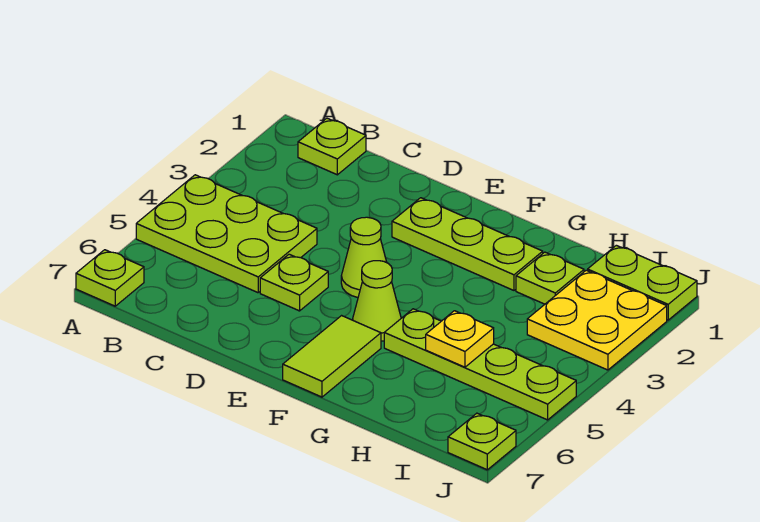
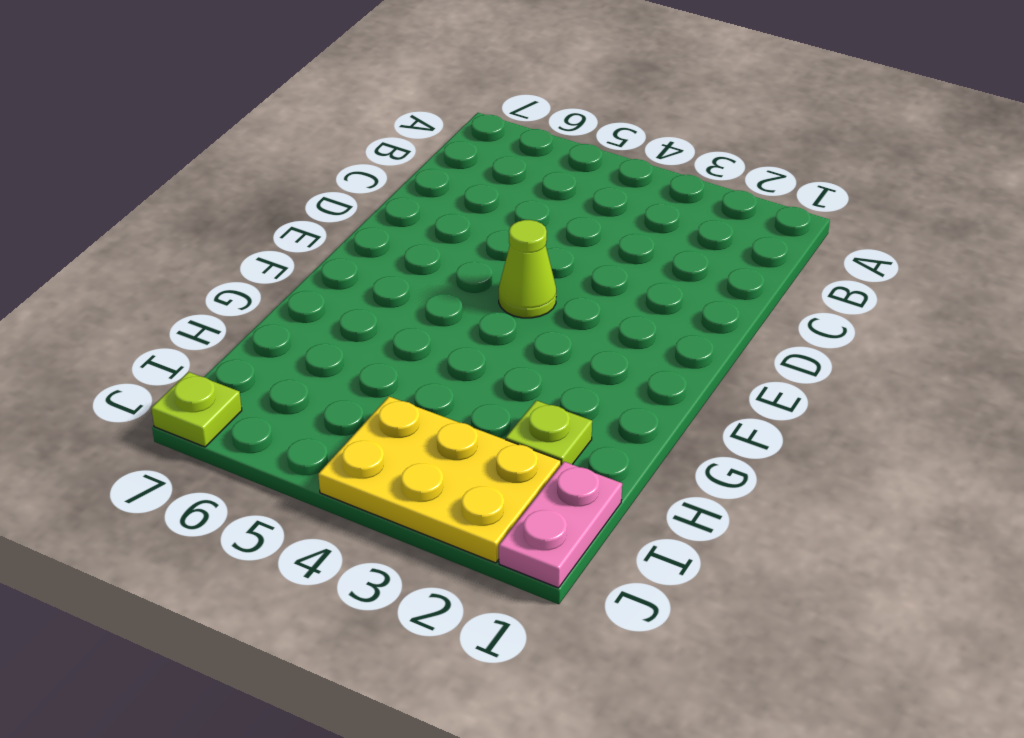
pink plate I1:J1 level 1 -> lime plate I1:J1 level 1
yellow plate I2:J4 level 1 -> yellow plate I2:J3 level 1
none -> lime plate A4:C5 level 1
none -> lime plate A7 level 1
none -> lime plate B1 level 1

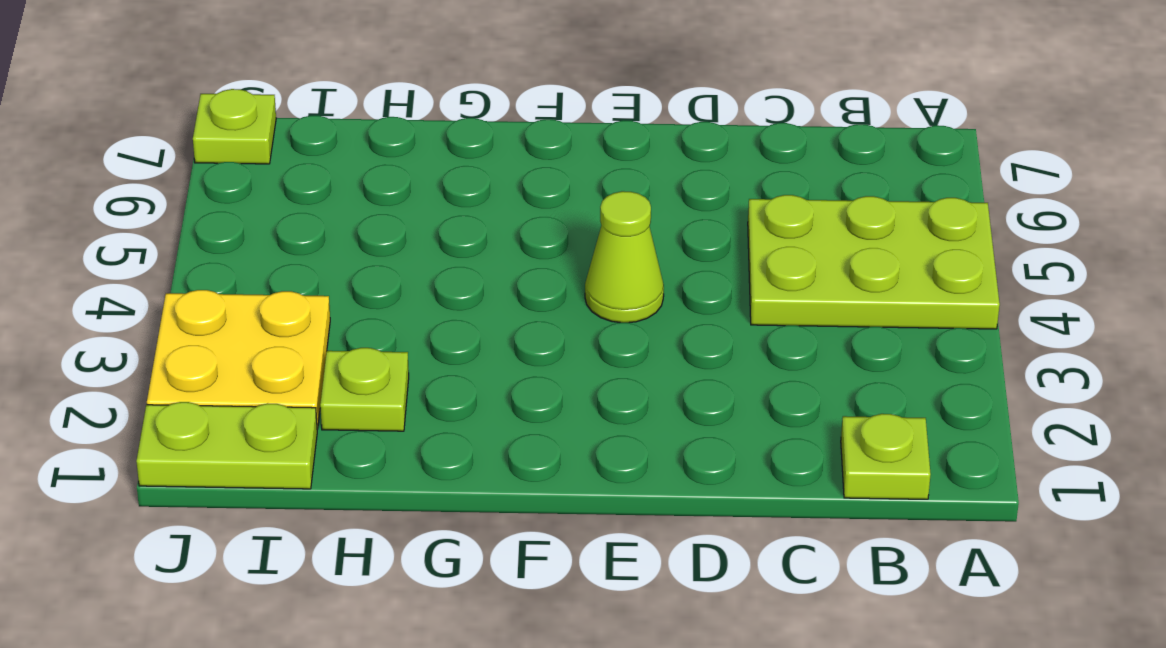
none -> lime plate A7 level 1
none -> lime plate D5 level 1
none -> lime plate E2:G2 level 1

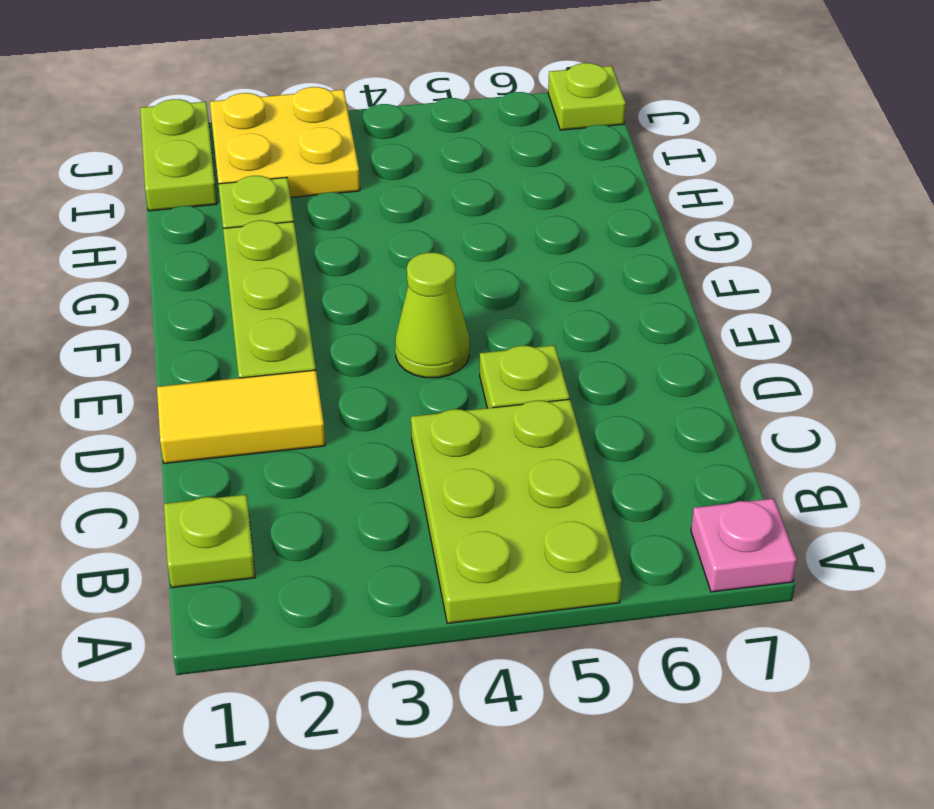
pink plate A7 level 1 -> lime plate A7 level 1
yellow tile D1:D2 level 1 -> none
none -> lime cone F5 level 1
none -> lime tile F6:F7 level 1
none -> lime plate G5:J5 level 1

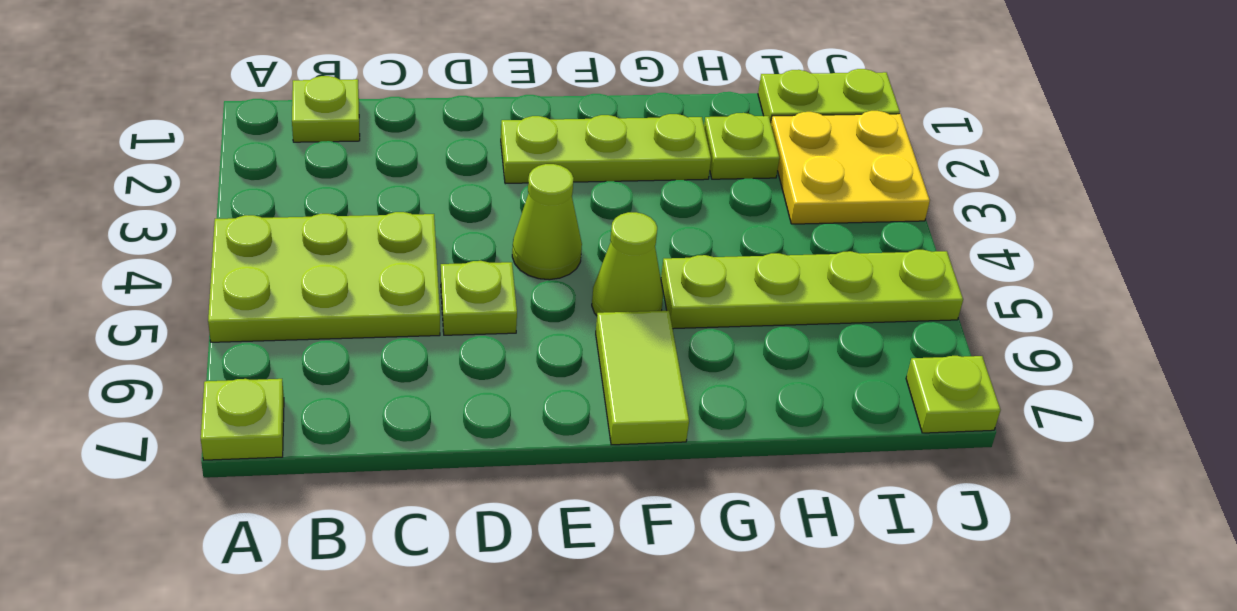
none -> yellow plate H5 level 2

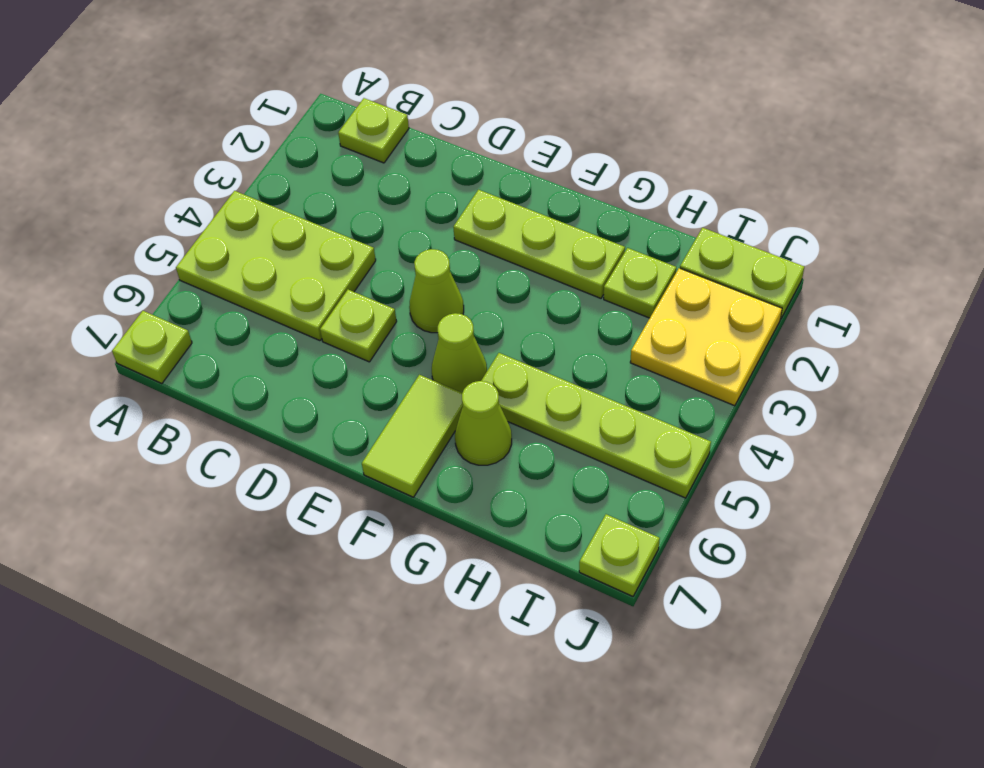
lime cone G6 level 1 -> none
none -> yellow plate H5 level 2

